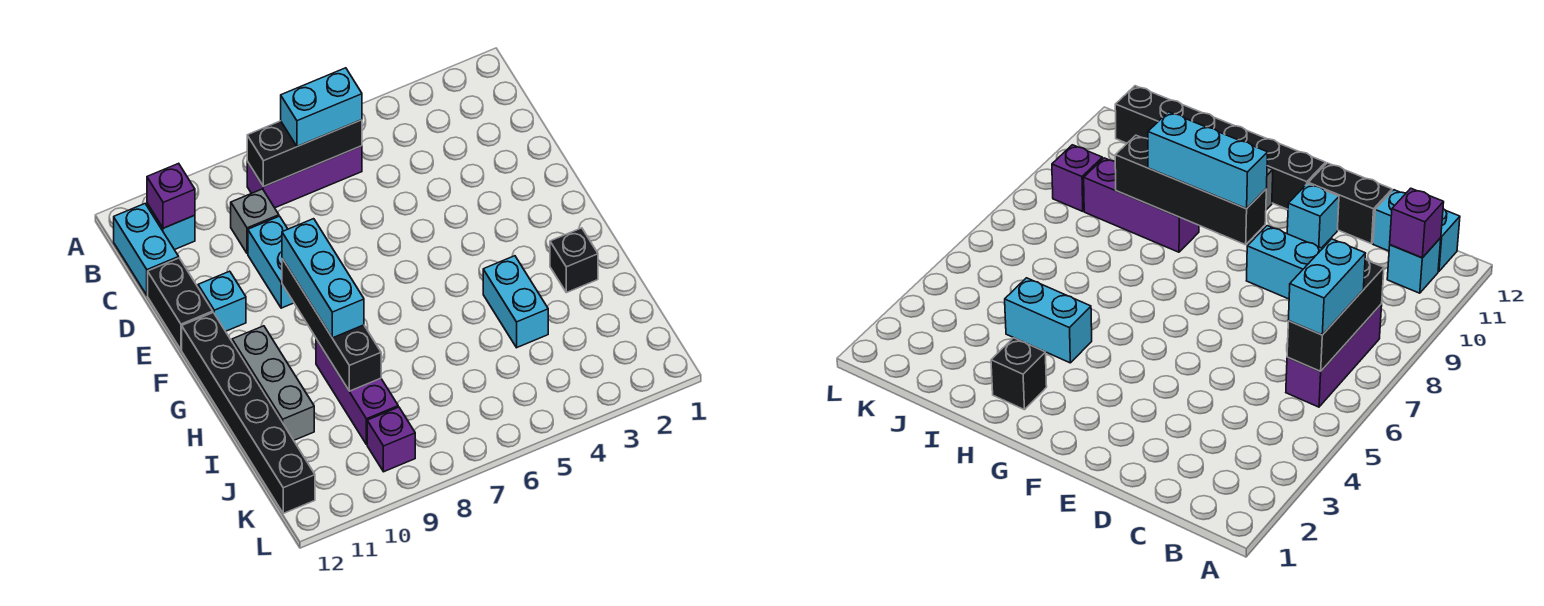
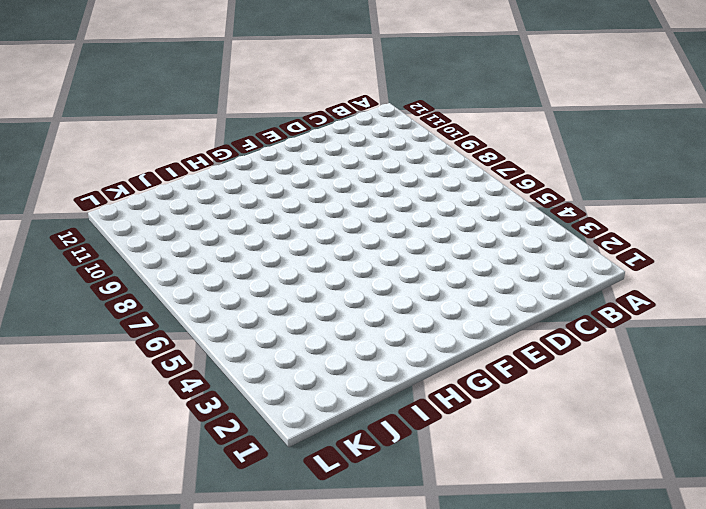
none -> purple brick B6:B8 level 1
none -> cyan brick B11 level 1
none -> cyan brick B12:C12 level 1

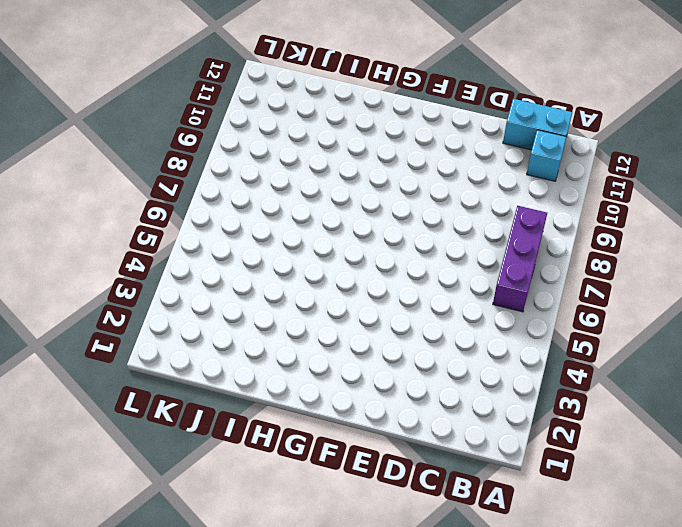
none -> grey brick C9 level 1
none -> cyan brick D9:E9 level 1
none -> black brick D12:E12 level 1

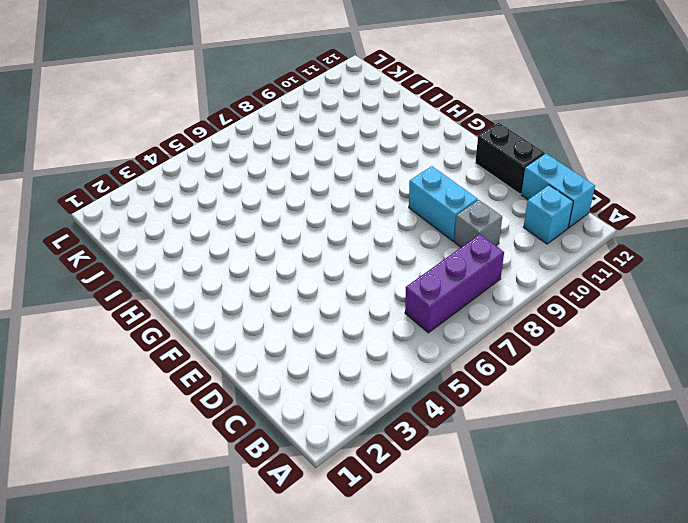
none -> cyan brick E11 level 1
none -> black brick F12:K12 level 1
none -> grey brick G11:I11 level 1

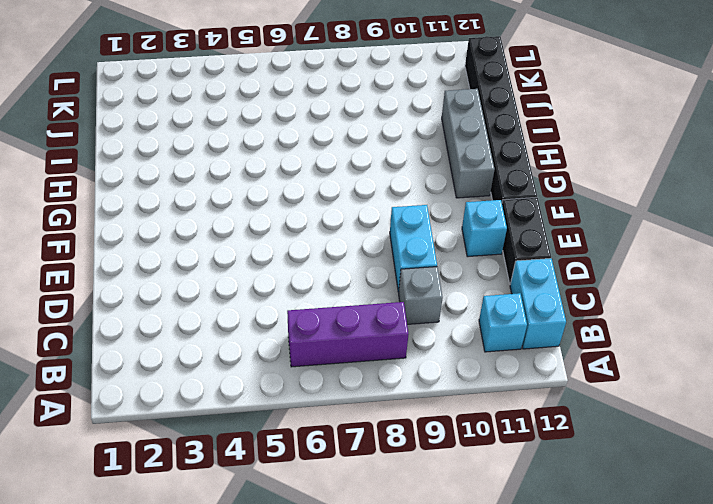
none -> black brick H2 level 1
none -> cyan brick H4:I4 level 1
none -> purple brick H9:J9 level 1

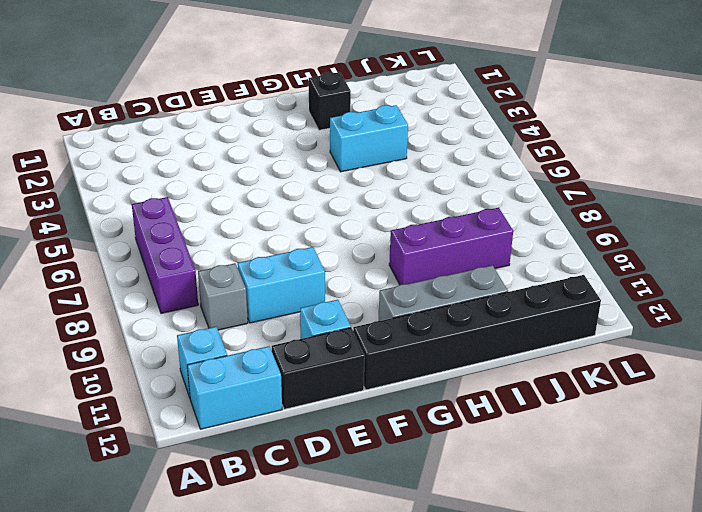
none -> purple brick K9 level 1
none -> black brick B6:B8 level 2
none -> purple brick B11 level 2

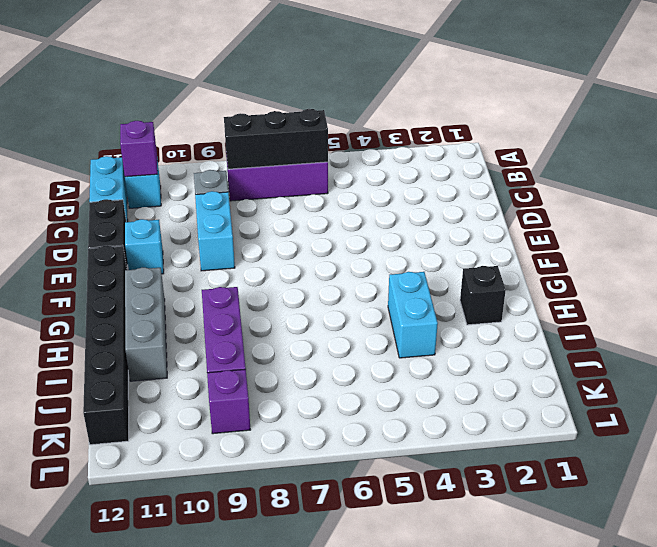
none -> black brick F9:I9 level 2
none -> cyan brick B6:B7 level 3
none -> cyan brick F9:H9 level 3

